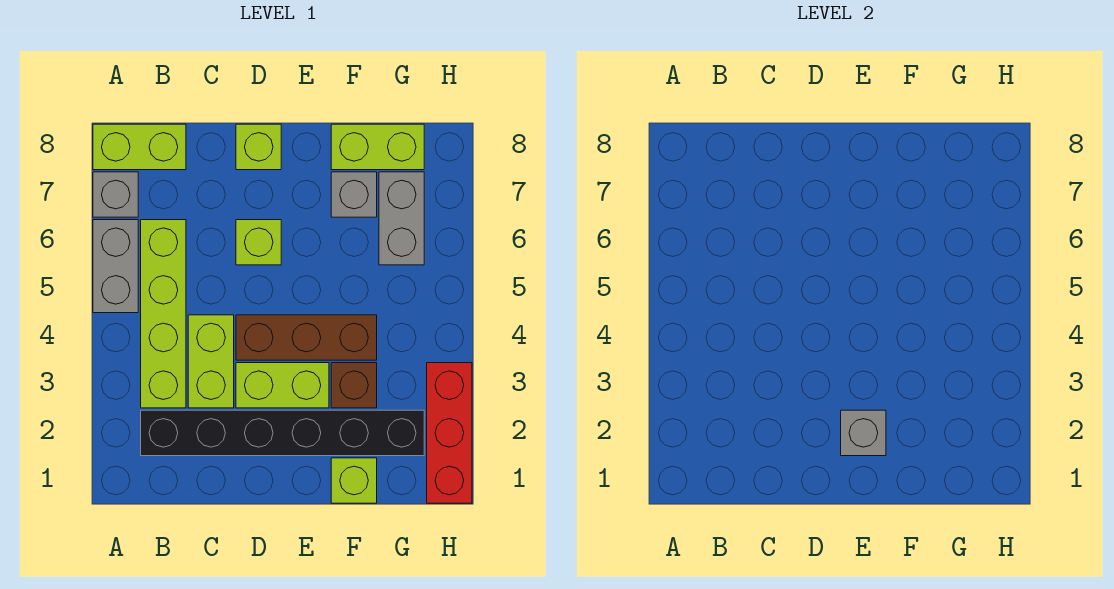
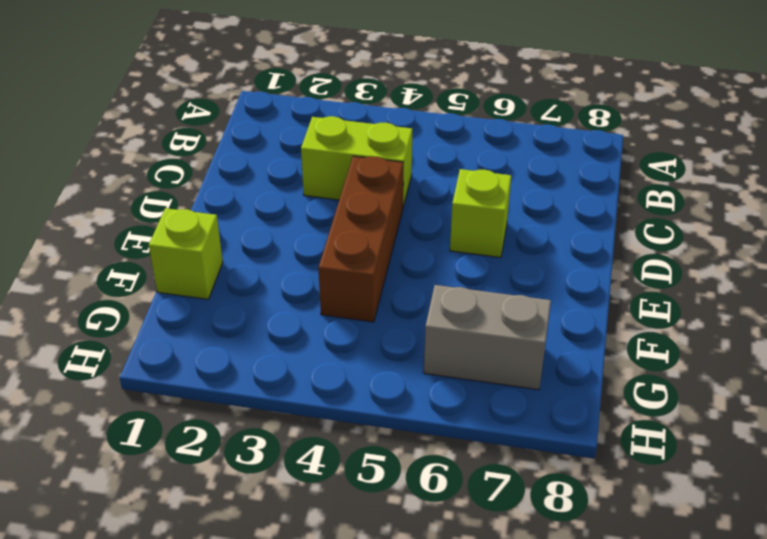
none -> grey brick A5:A6 level 1
none -> grey brick A7 level 1
none -> lime brick A8:B8 level 1

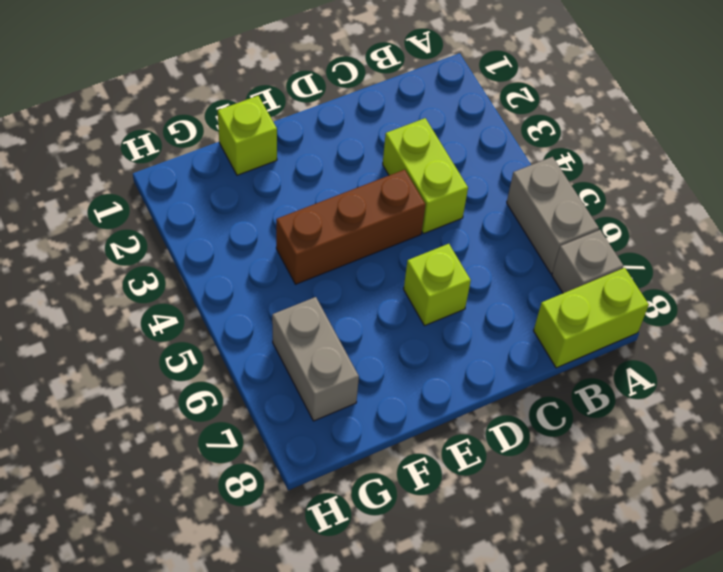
none -> black brick B2:G2 level 1
none -> lime brick B3:B6 level 1
none -> lime brick D3:E3 level 1

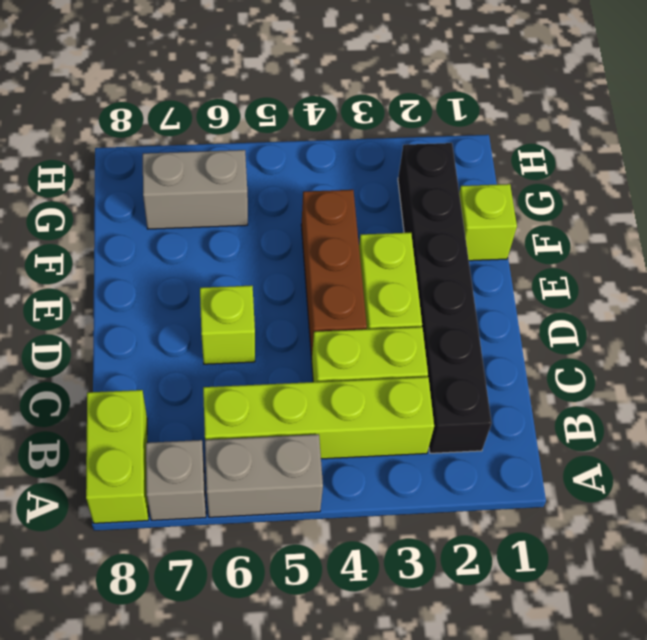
none -> lime brick D8 level 1
none -> brown brick F3 level 1
none -> grey brick F7 level 1

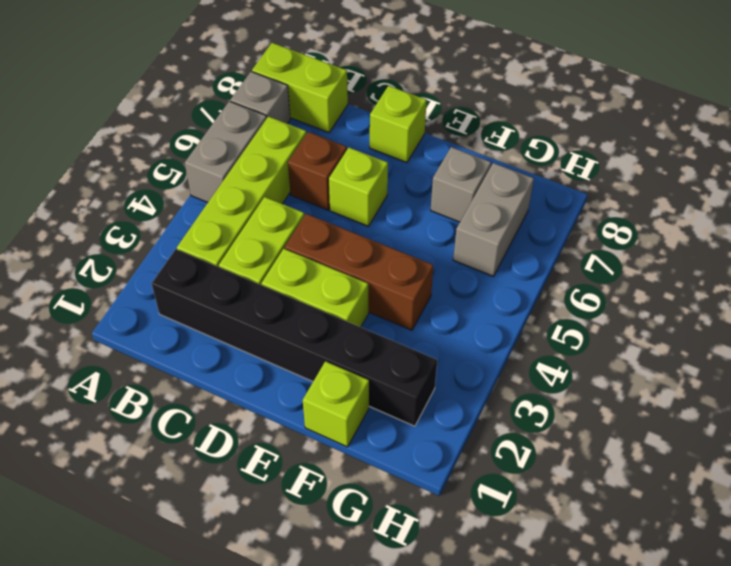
brown brick C6 level 1 -> brown brick F3 level 1
none -> lime brick F8:G8 level 1
none -> red brick H1:H3 level 1
none -> grey brick E2 level 2

